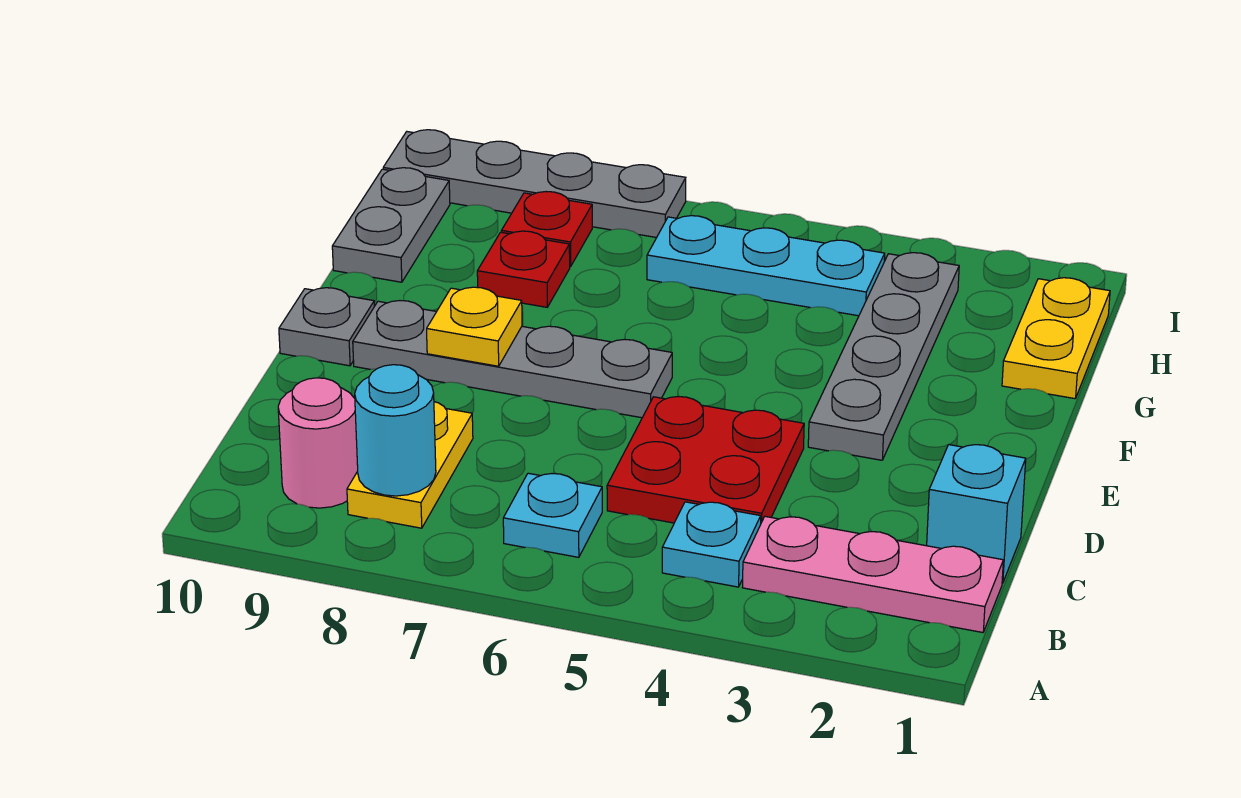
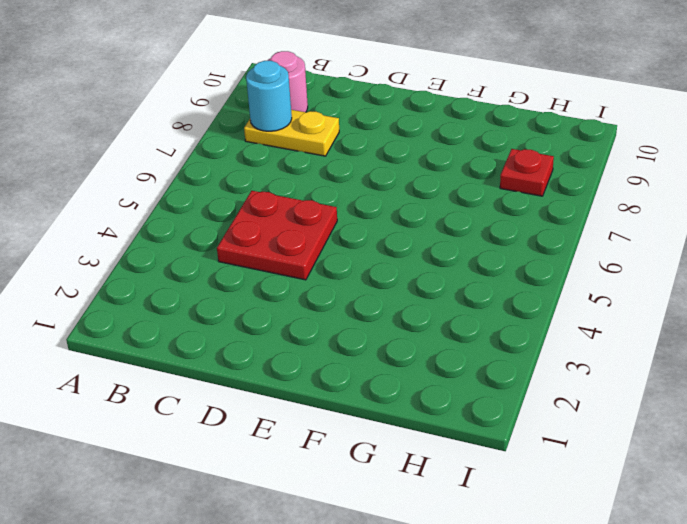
none -> pink plate B1:B3 level 1
none -> cyan plate B4 level 1
none -> cyan plate B6 level 1

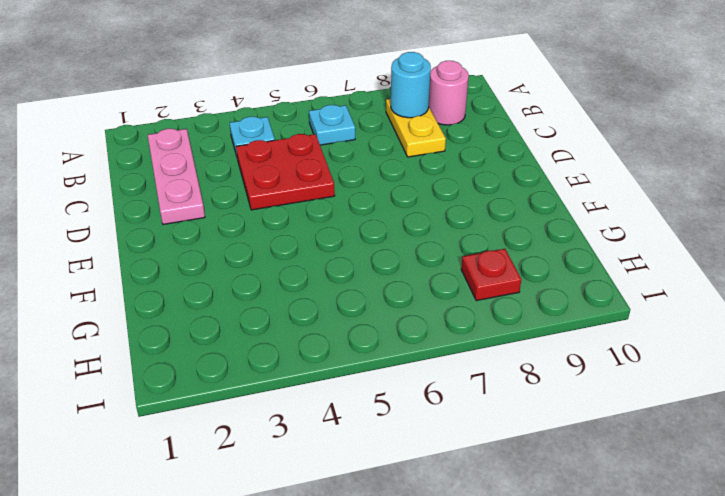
pink plate B2:D2 level 1 -> pink plate B1:B3 level 1
none -> cyan brick C1 level 1
none -> grey plate E3:H3 level 1
none -> grey plate E6:E9 level 1

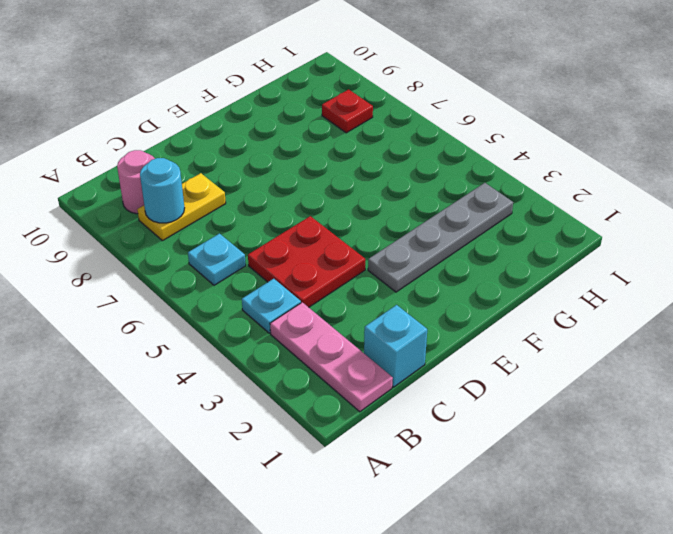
none -> grey plate E6:E9 level 1
none -> grey plate E10 level 1
none -> yellow plate G1:H1 level 1

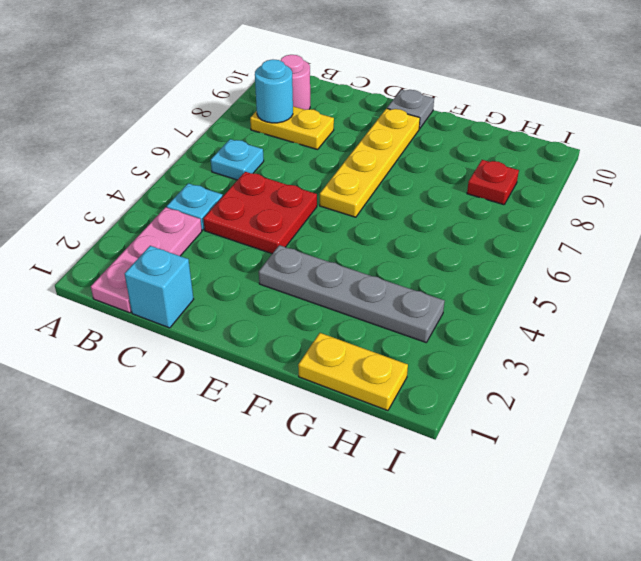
yellow plate E6:E9 level 1 -> grey plate E6:E9 level 1
none -> red plate G8 level 1
none -> grey plate G10:H10 level 1
none -> cyan plate H4:H6 level 1

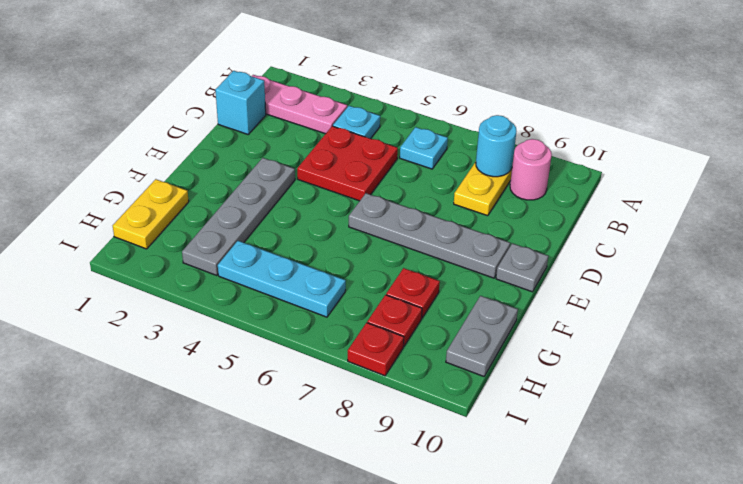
red plate I8 level 1 -> grey plate I7:I10 level 1
none -> yellow plate E8 level 2

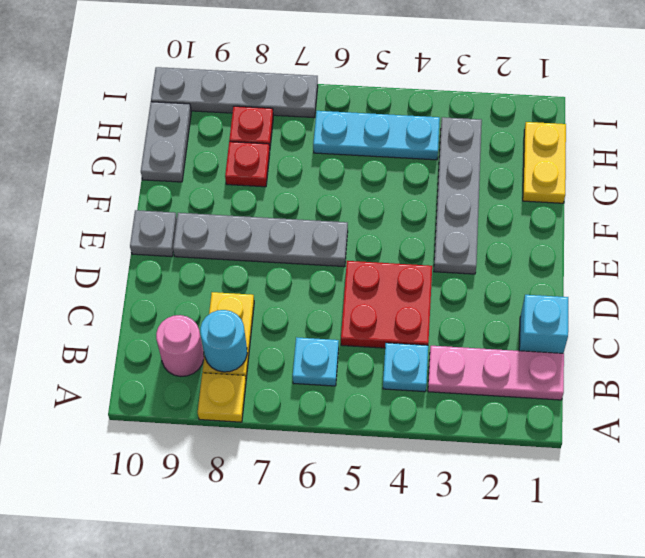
yellow plate A8 level 1 -> yellow plate E8 level 2

